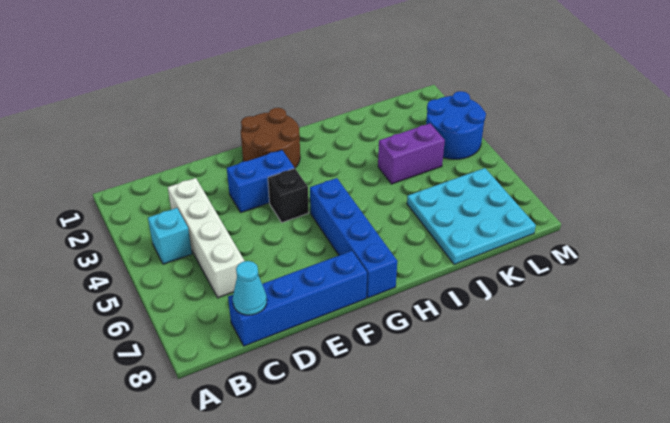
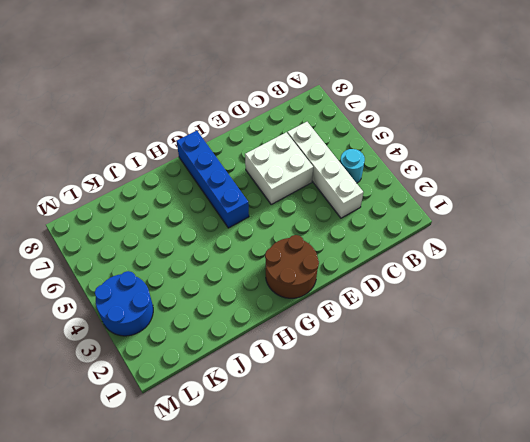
cyan round brick B4 level 1 -> cyan brick B4 level 1
white brick D5:E6 level 1 -> none
none -> blue brick C8:F8 level 1
none -> blue brick E3:F3 level 1

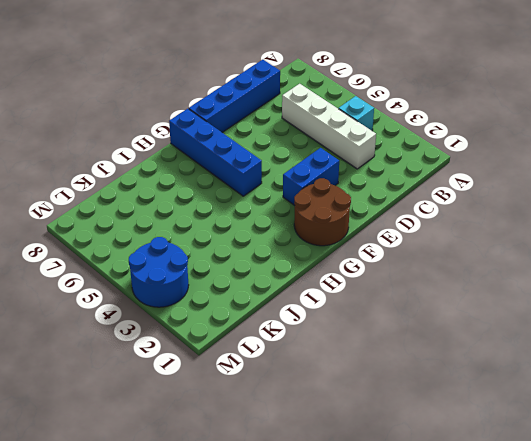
none -> black brick F4 level 1
none -> purple brick J4:K4 level 1

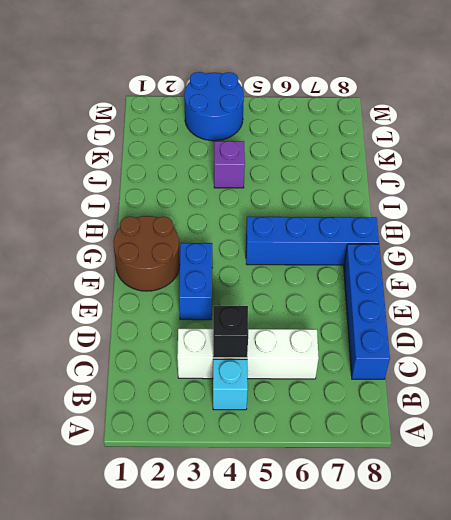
black brick C4 level 2 -> black brick F4 level 1
purple brick J4 level 1 -> purple brick J4:K4 level 1
none -> cyan plate J6:L8 level 1
none -> cyan cone C8 level 2

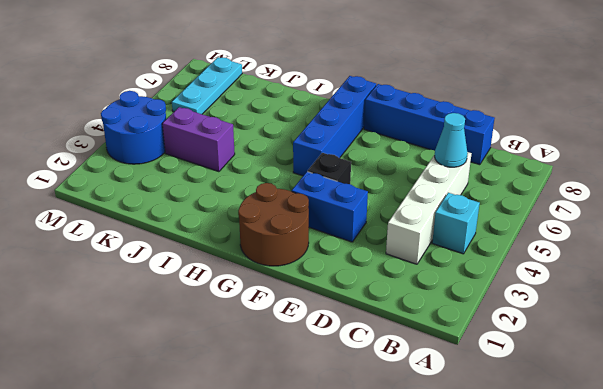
cyan cone C6 level 2 -> cyan cone C8 level 2
cyan plate L6:L8 level 1 -> cyan plate J6:L8 level 1

